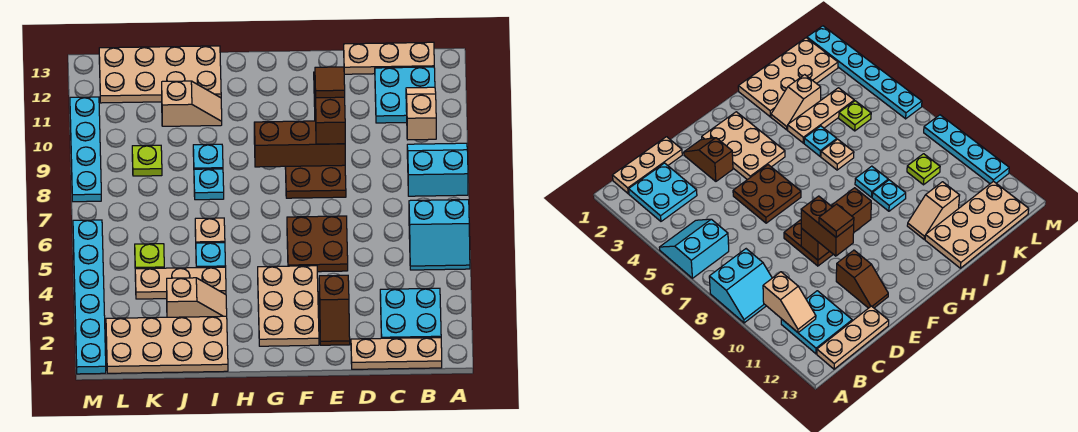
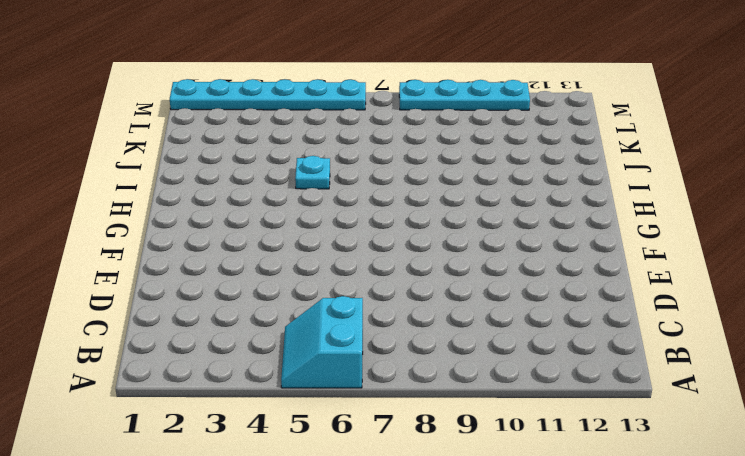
none -> cyan slope A8:B9 level 1 top 8
none -> tan plate B1:D1 level 1
none -> cyan plate B2:C3 level 1

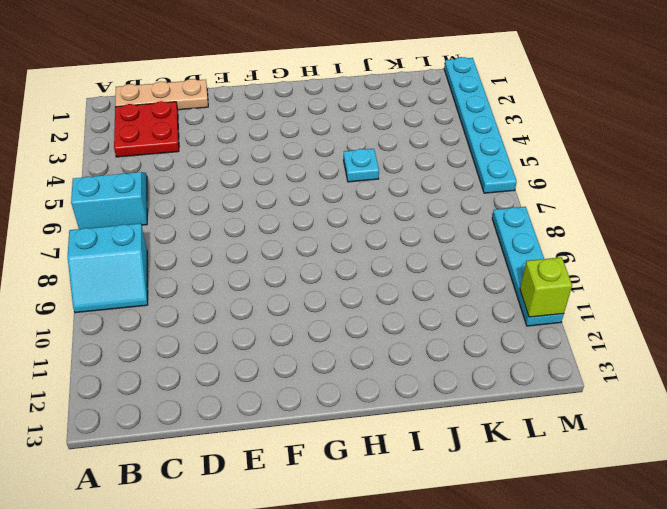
red plate B2:C3 level 1 -> cyan plate B2:C3 level 1
lime brick M11 level 2 -> none
none -> cyan plate B11:C12 level 1
none -> tan plate B13:D13 level 1
none -> brown slope E2:E3 level 1 top 3

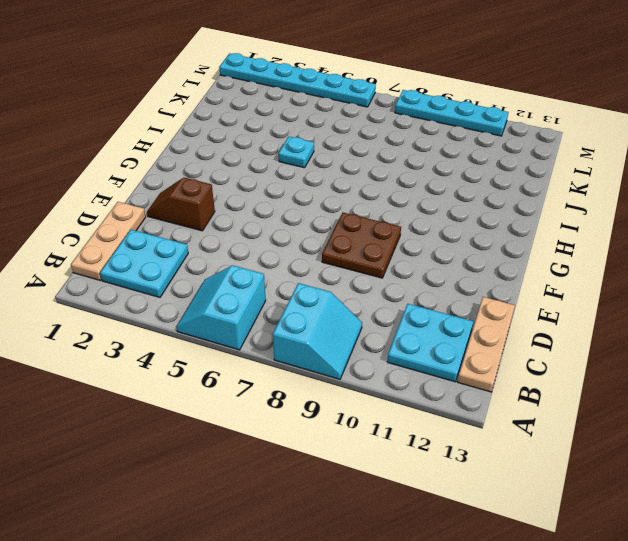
none -> brown plate E5:F6 level 1
none -> brown slope E11:E12 level 1 top 11
none -> tan plate F2:G4 level 1

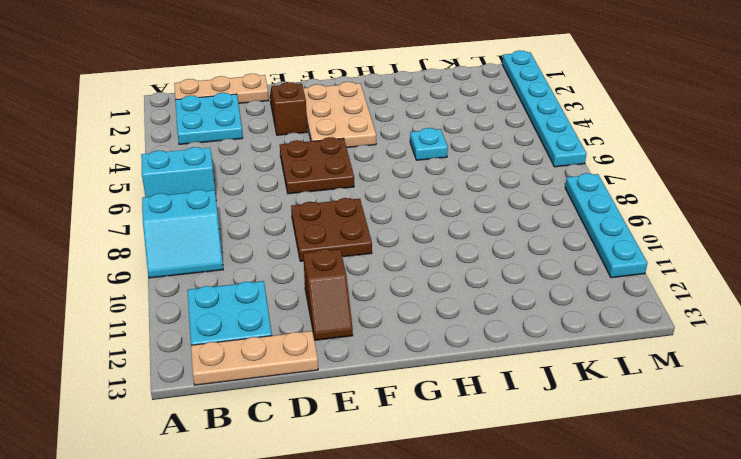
none -> tan plate I1:L2 level 1
none -> tan slope I3:J3 level 1 top J
none -> tan plate I4:K4 level 1

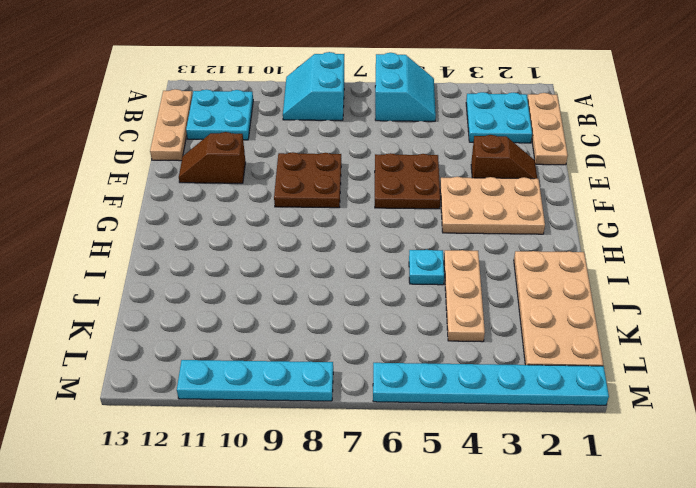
none -> tan slope I3:J3 level 1 top J
none -> tan plate I6 level 1
none -> cyan plate I8 level 1

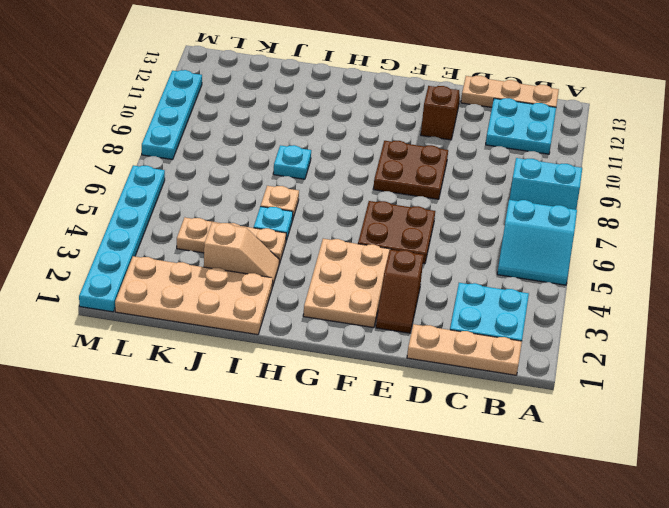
none -> cyan plate I9 level 1
none -> tan slope I11:J11 level 1 top J
none -> tan plate I12:L13 level 1

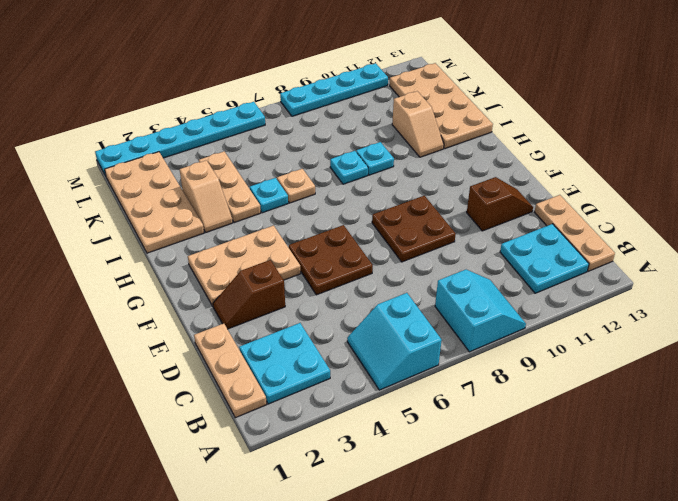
none -> lime plate K5 level 1
none -> lime plate K9 level 1
none -> tan slope B10:B11 level 2 top 10

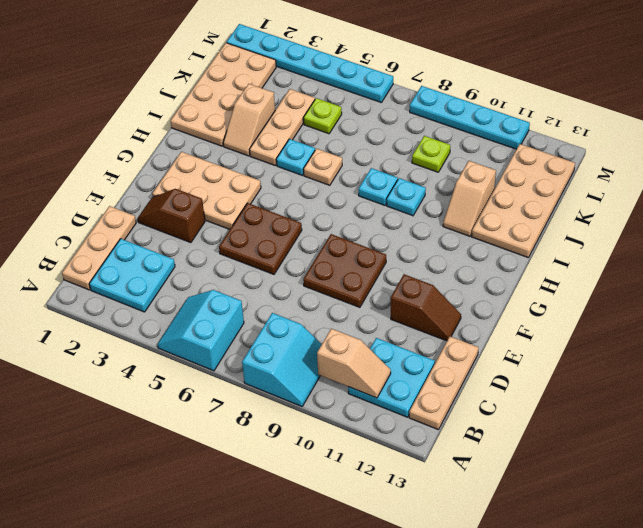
none -> brown brick E9:G9 level 2
none -> brown brick E9:E10 level 3
none -> brown tile E10 level 4

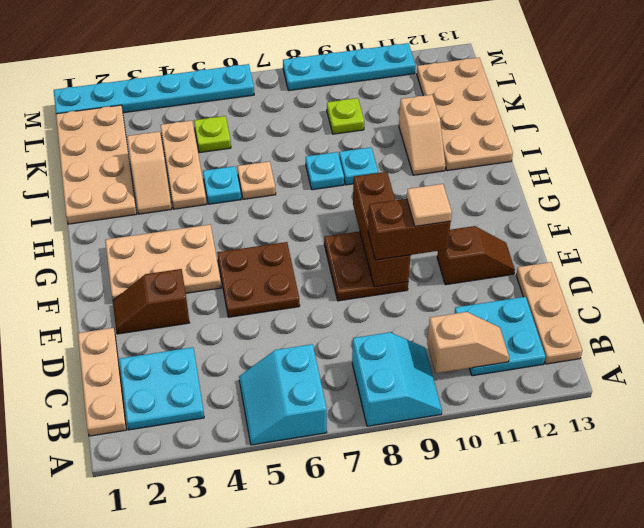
tan tile E10 level 4 -> brown tile E10 level 4

